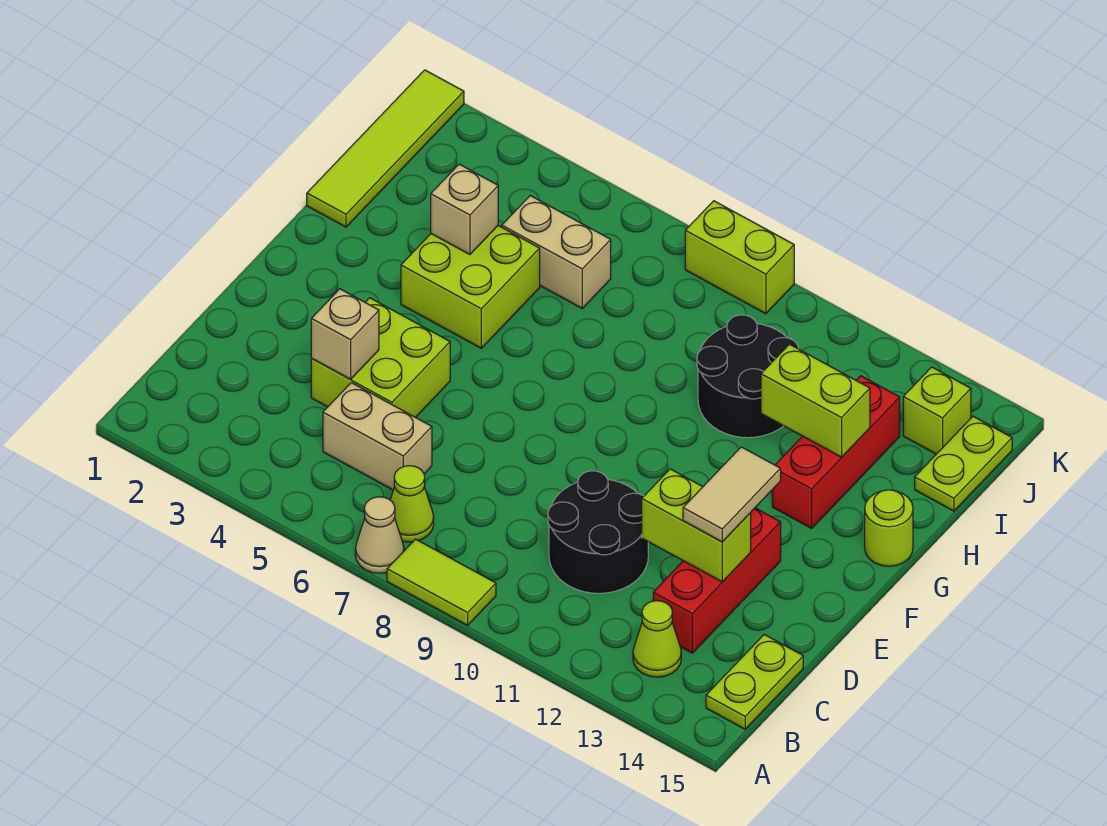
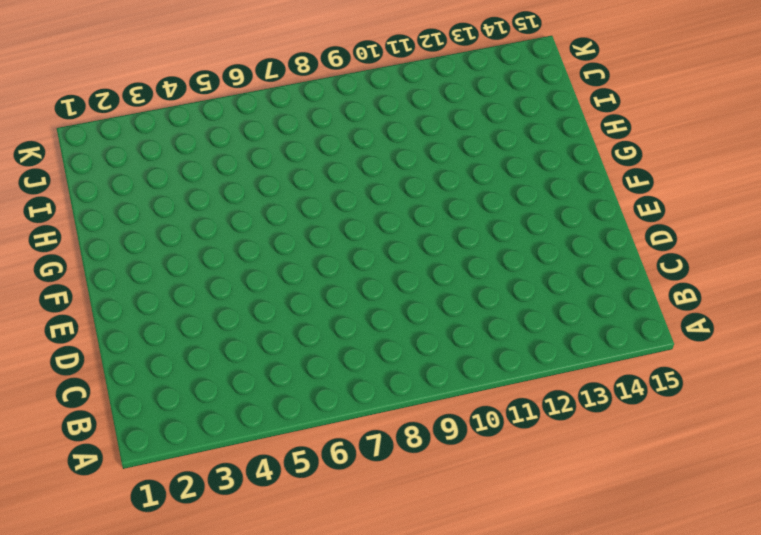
none -> tan cone A7 level 1
none -> lime tile A8:A9 level 1
none -> lime cone B7 level 1

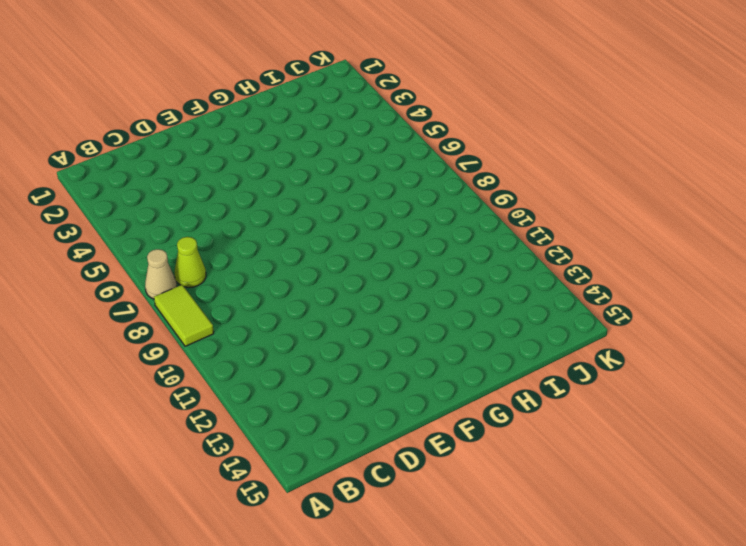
none -> lime cone B13 level 1
none -> lime plate B15:C15 level 1
none -> tan brick C5:C6 level 1

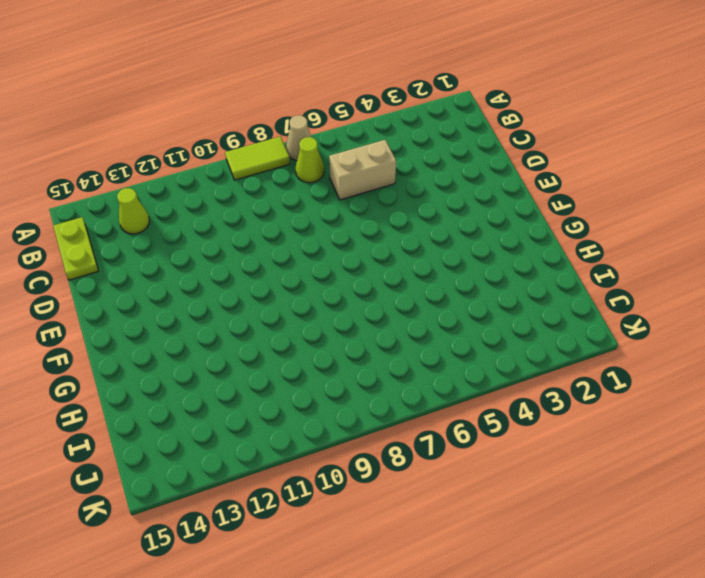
none -> black round brick C10:D11 level 1
none -> red brick C13:E13 level 1
none -> lime brick D4:E5 level 1

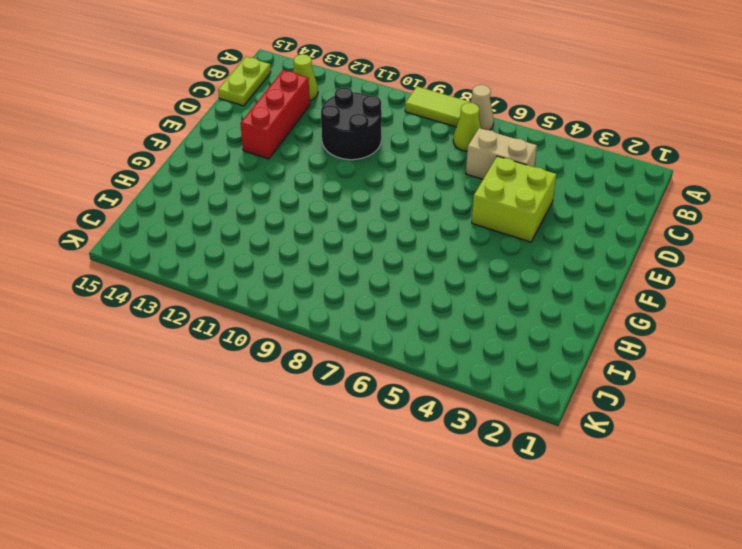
none -> lime brick G4:H5 level 1
none -> red brick G13:I13 level 1
none -> lime round brick G15 level 1

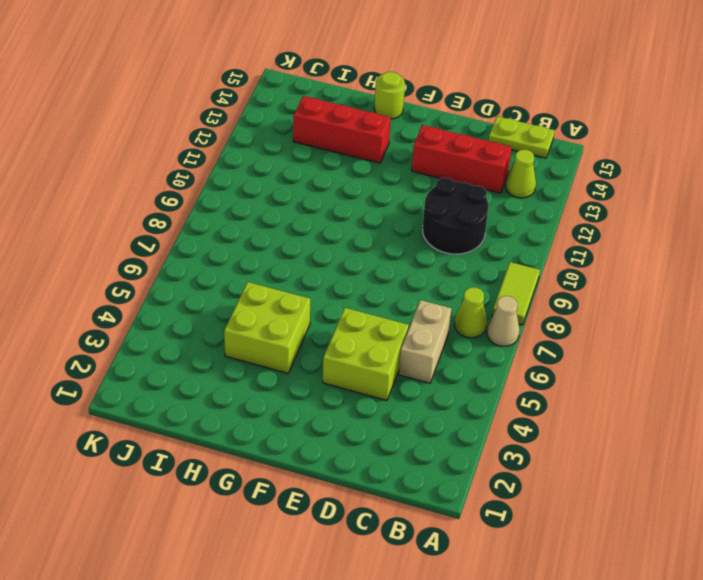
none -> lime tile H1:K1 level 1
none -> black round brick H10:I11 level 1
none -> tan brick I5:I6 level 1

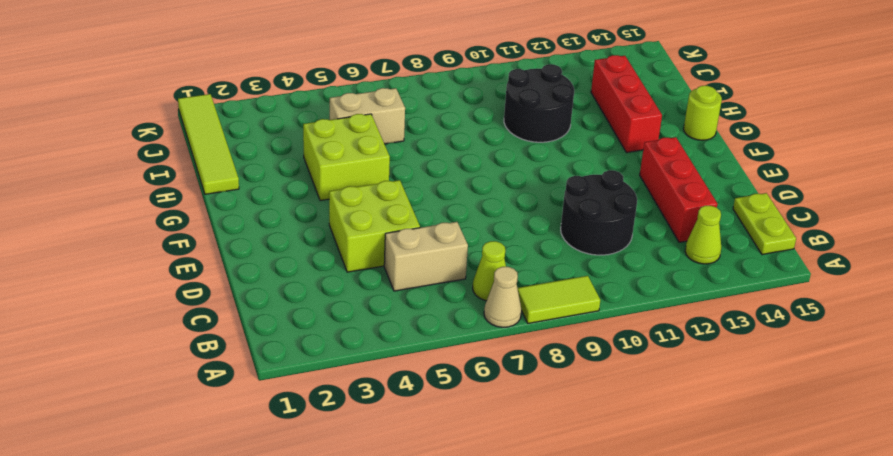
none -> lime plate I15:J15 level 1
none -> lime brick J14 level 1
none -> lime brick K8:K9 level 1

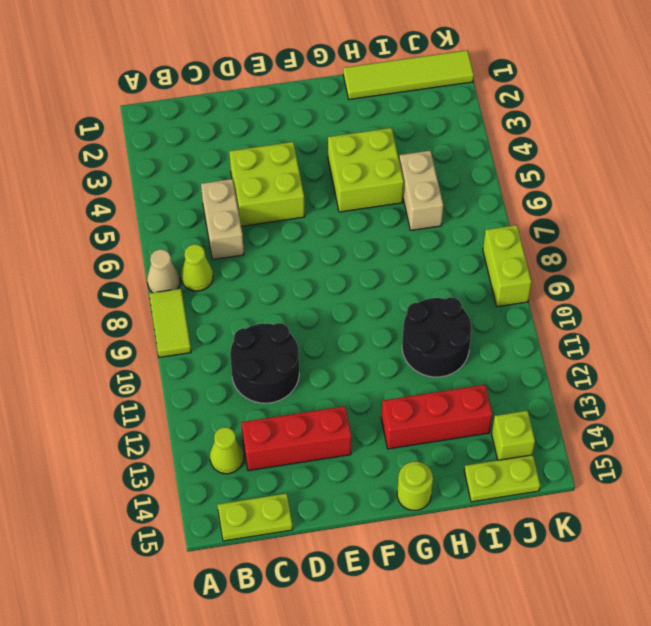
none -> tan brick D4 level 2
none -> lime brick D12:D13 level 2
none -> tan brick H4 level 2

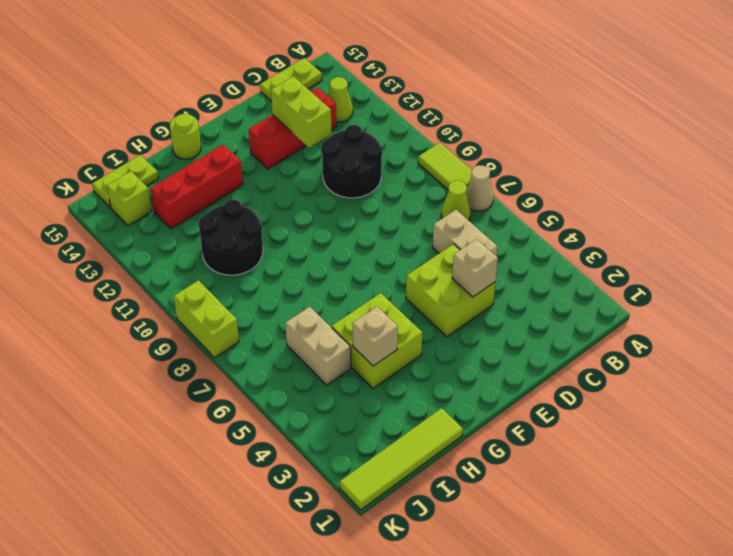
none -> lime brick H12:H13 level 2
none -> tan tile D13:E13 level 3

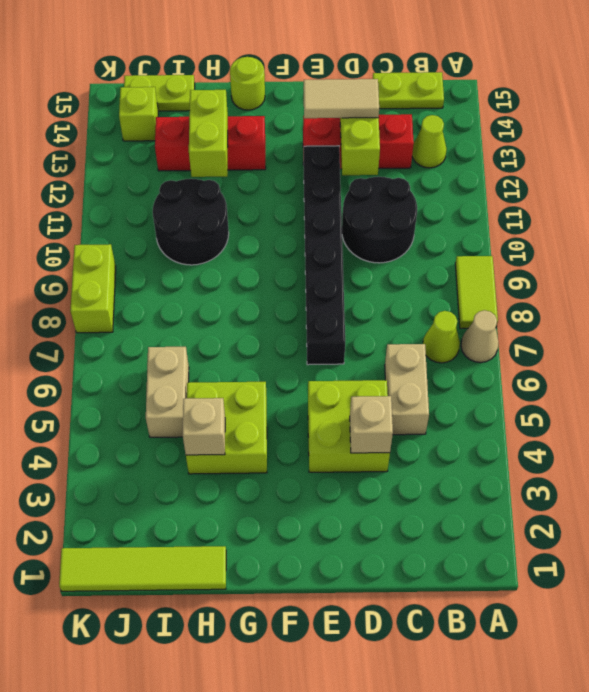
black brick E7:E12 level 1 -> none

